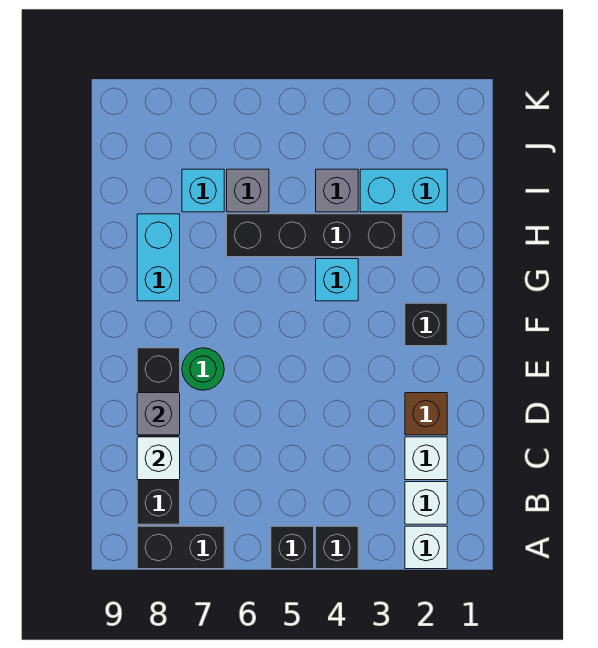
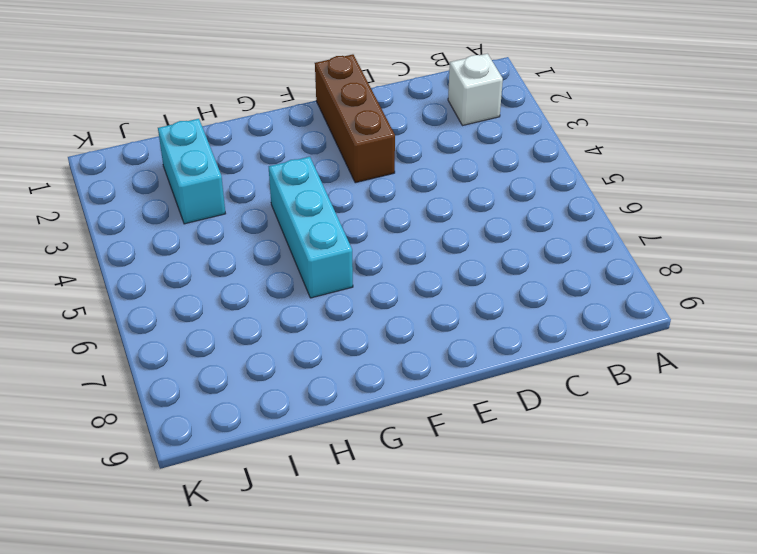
brown brick E1:E3 level 1 -> none
cyan brick G4:G6 level 1 -> cyan brick G4 level 1
none -> white brick A2 level 1
none -> black brick A4 level 1
none -> black brick A5 level 1

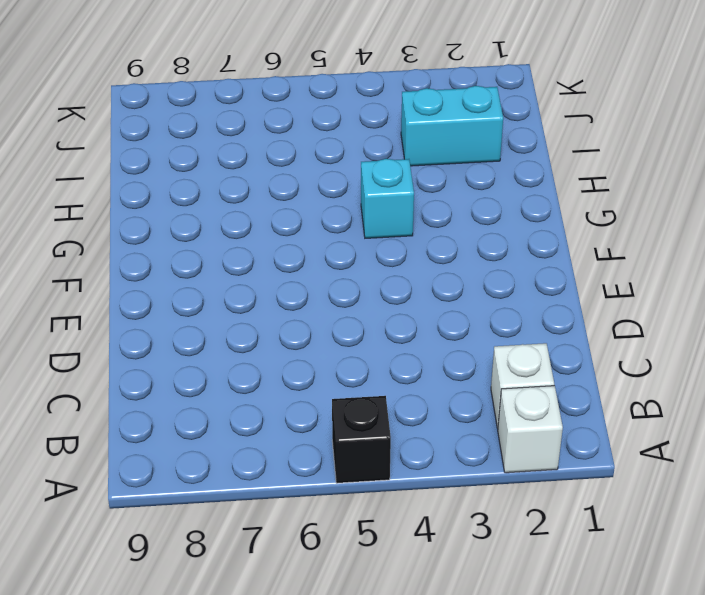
none -> black brick A4 level 1
none -> black brick A7:A8 level 1
none -> black brick B8:E8 level 1

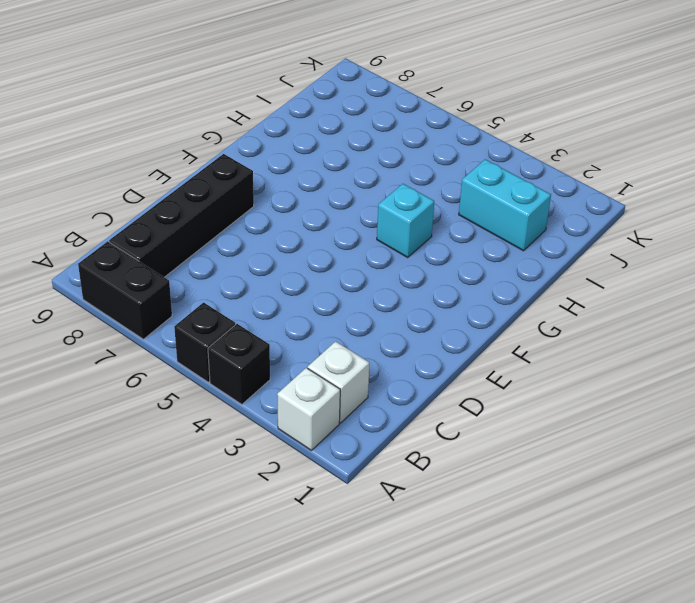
none -> white brick C2 level 1
none -> brown brick D2 level 1
none -> green round brick E7 level 1

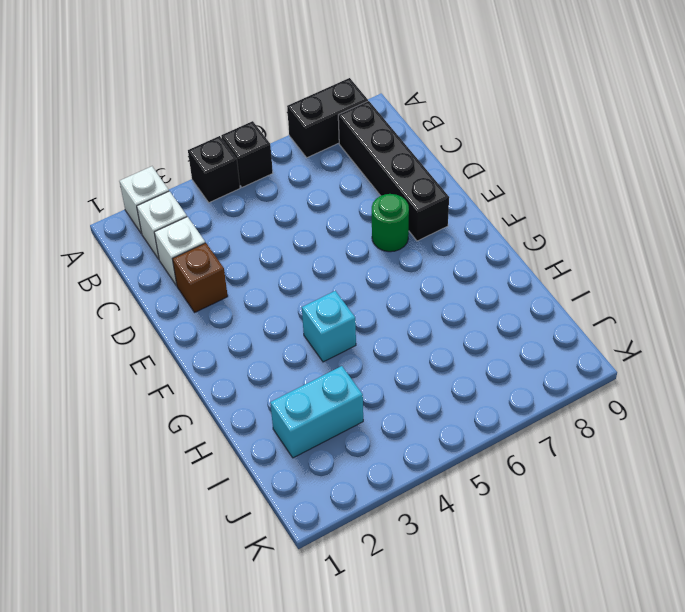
none -> black brick F2 level 1
none -> cyan brick G8:H8 level 1
none -> black brick H3:H6 level 1

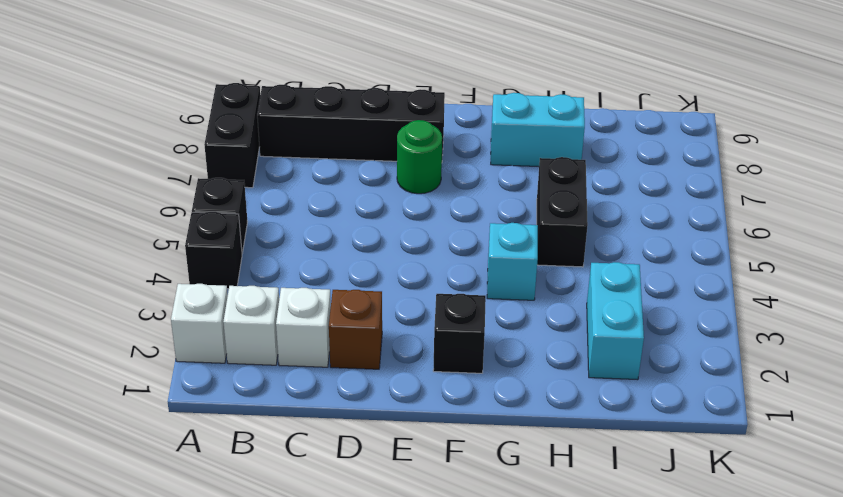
black brick H5:H6 level 1 -> black brick H3:H6 level 1
none -> grey brick I4 level 1
none -> grey brick I6 level 1
none -> cyan brick I7 level 1

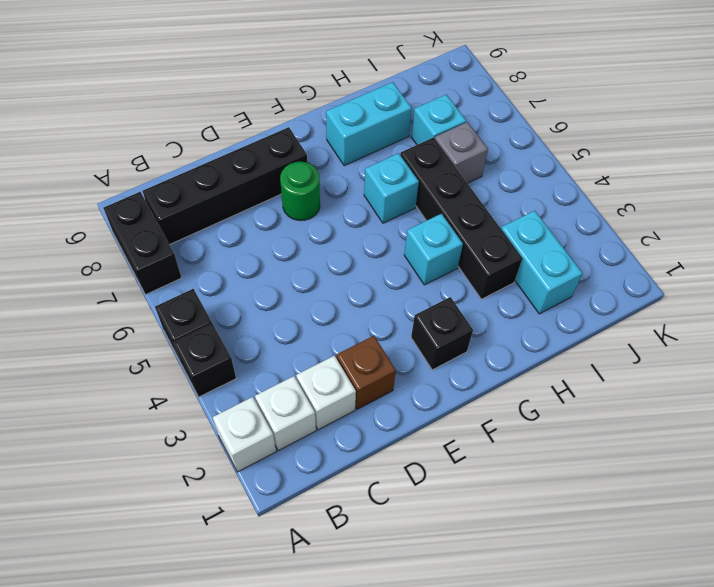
cyan brick G6 level 1 -> none
none -> grey brick I4 level 1
none -> white brick C8 level 2
none -> grey brick D8 level 2

